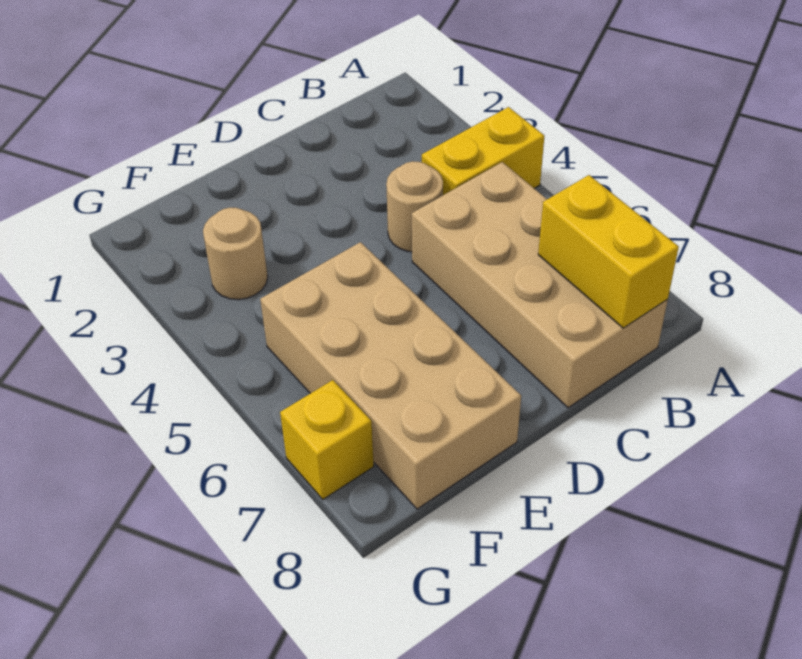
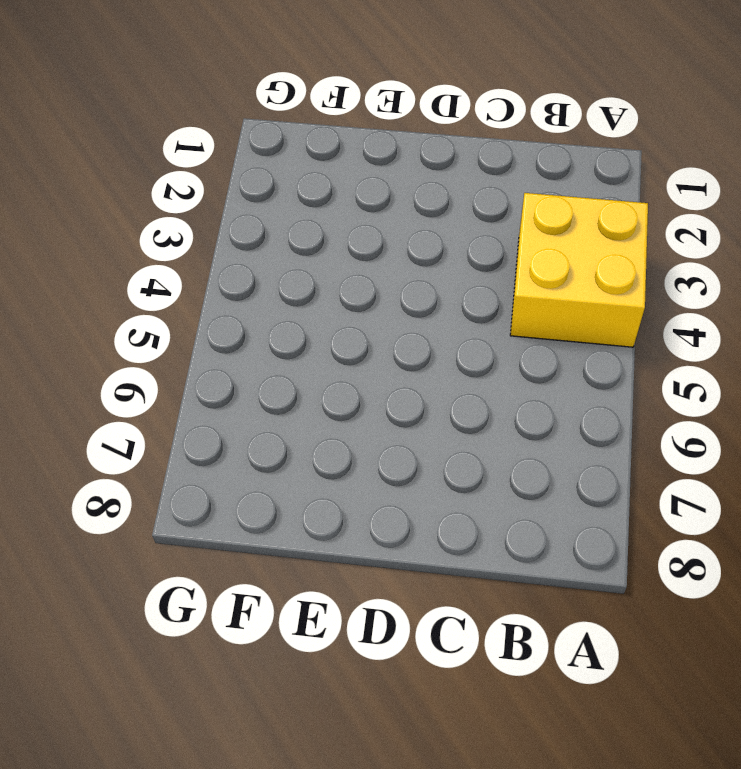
yellow brick A3:B4 level 1 -> yellow brick A4:B4 level 1
none -> tan brick B5:C8 level 1
none -> tan round brick C4 level 1

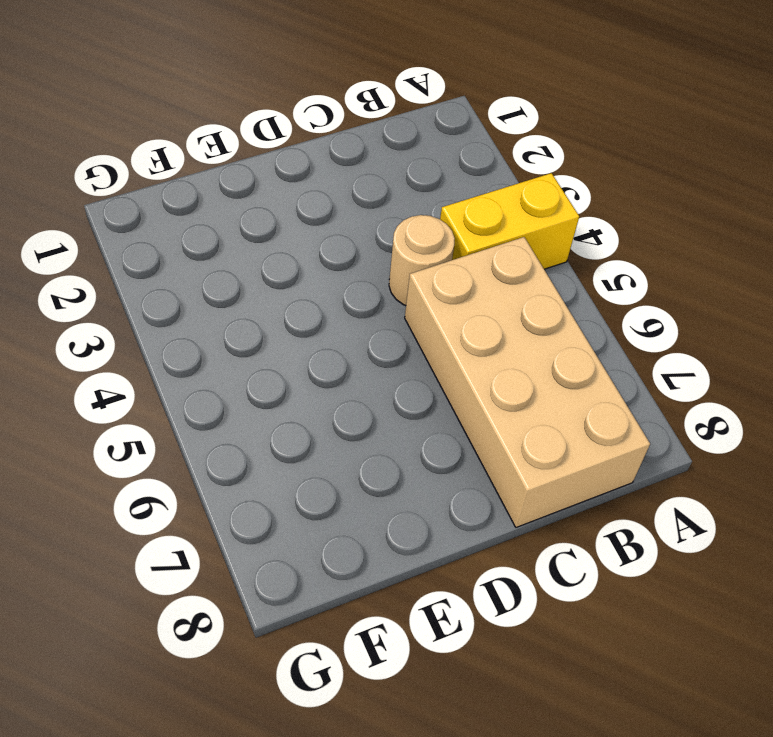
none -> tan brick E5:F8 level 1
none -> tan round brick F3 level 1

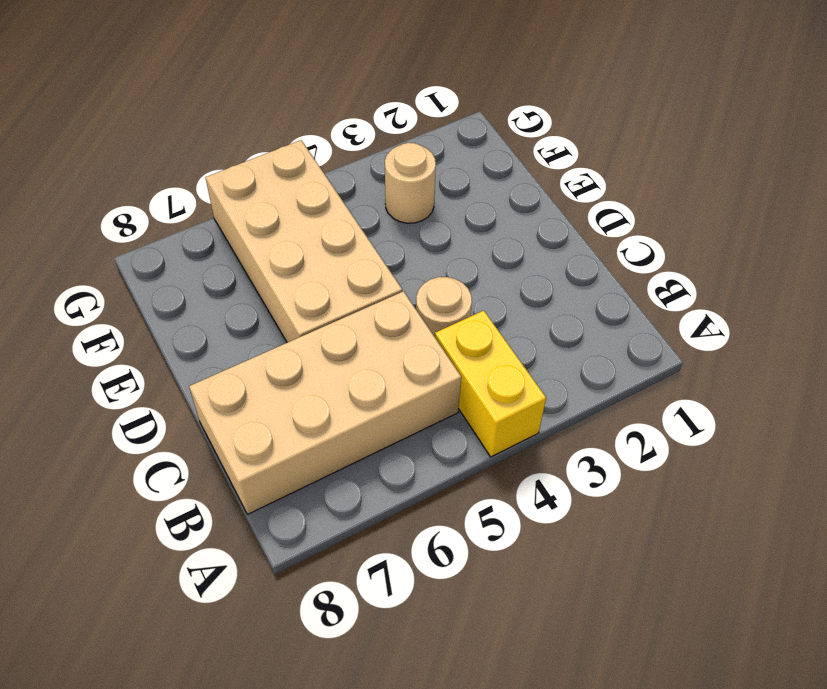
tan brick D5:G6 level 1 -> tan brick E5:F8 level 1
none -> yellow brick G7 level 1
none -> yellow brick B7:B8 level 2

